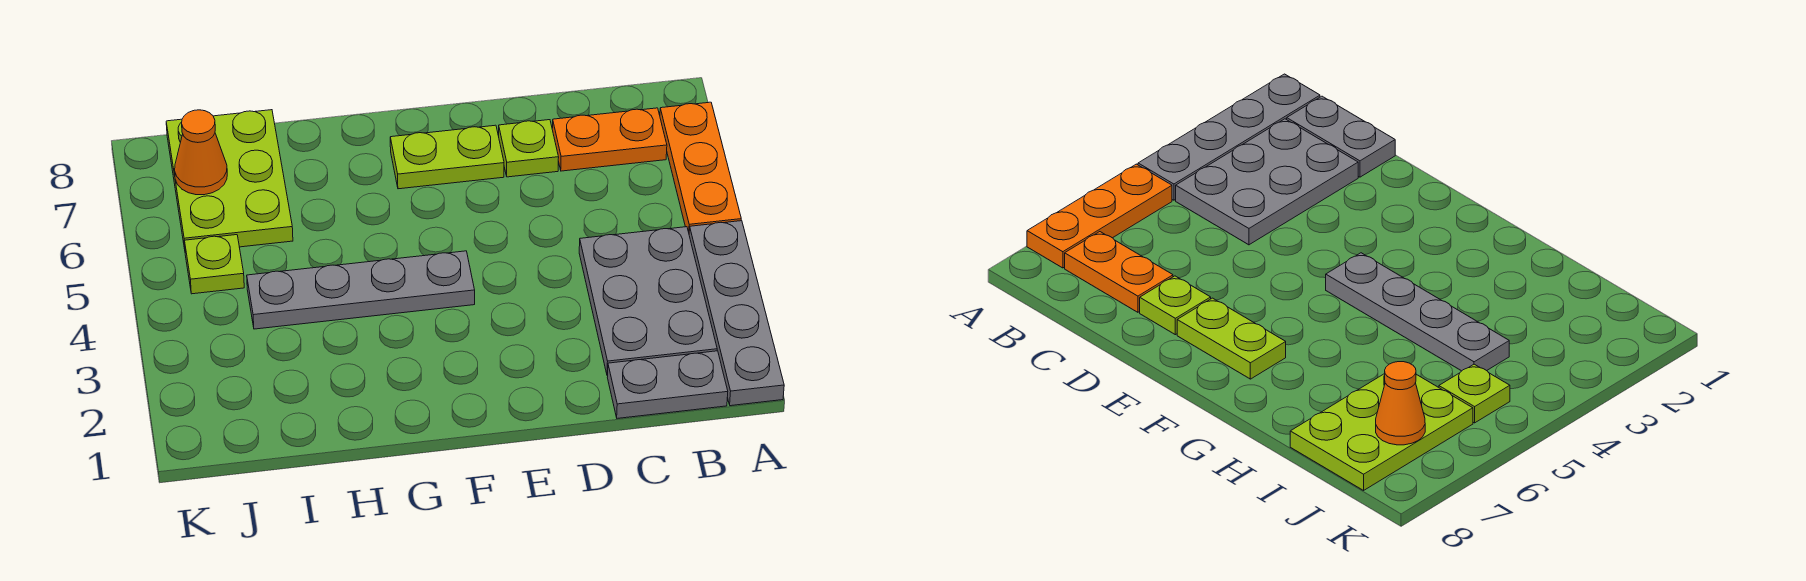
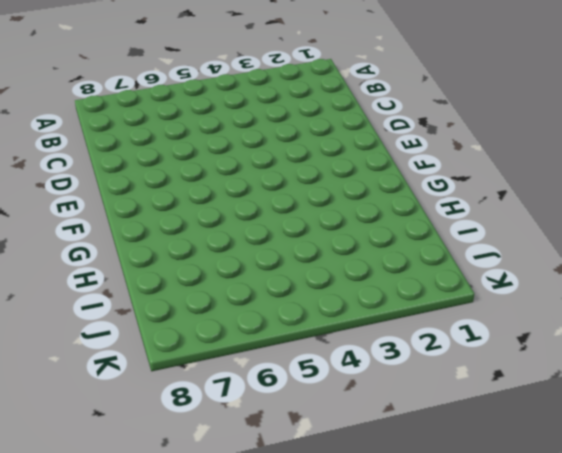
none -> grey plate A1:A4 level 1
none -> orange plate A5:A7 level 1

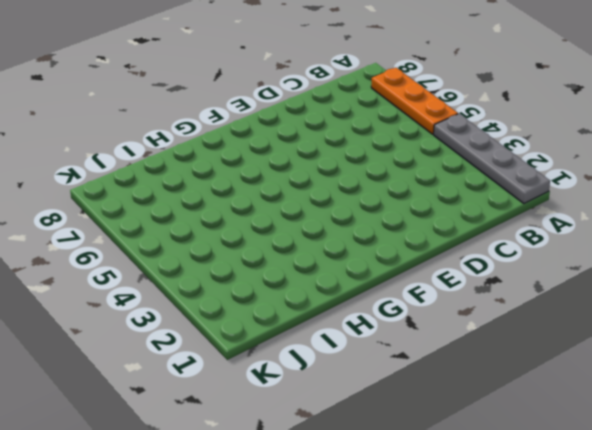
none -> grey plate B1:C1 level 1
none -> grey plate B2:C4 level 1

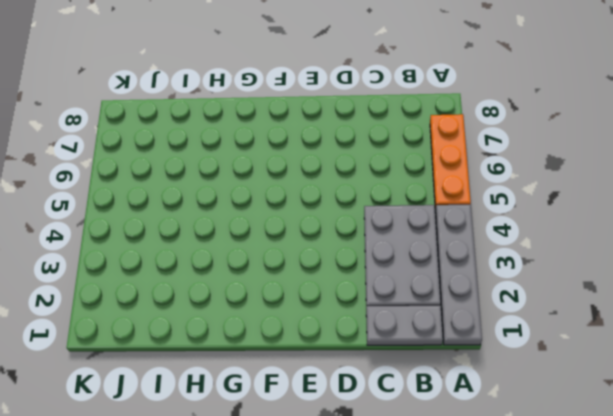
none -> orange plate B7:C7 level 1
none -> lime plate D7 level 1

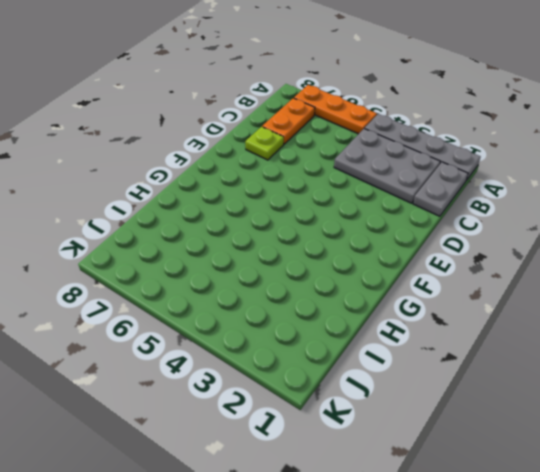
none -> lime plate E7:F7 level 1
none -> grey plate F4:I4 level 1

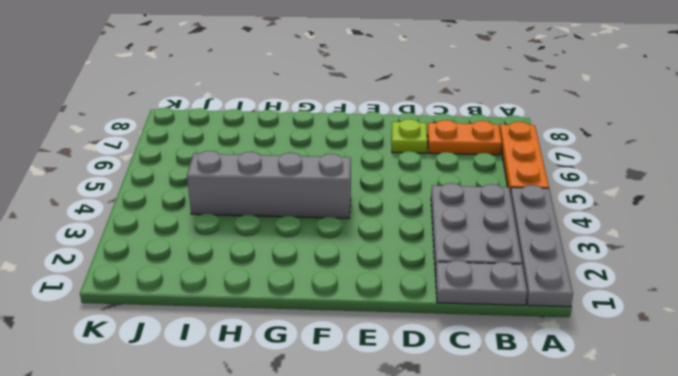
grey brick F4:I4 level 1 -> grey plate F4:I4 level 1
none -> lime plate E7:F7 level 1
none -> lime plate I6:J8 level 1

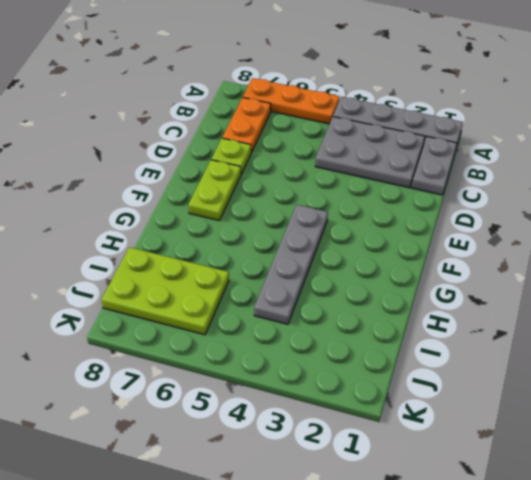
none -> lime plate J5 level 1
none -> orange cone J7 level 2

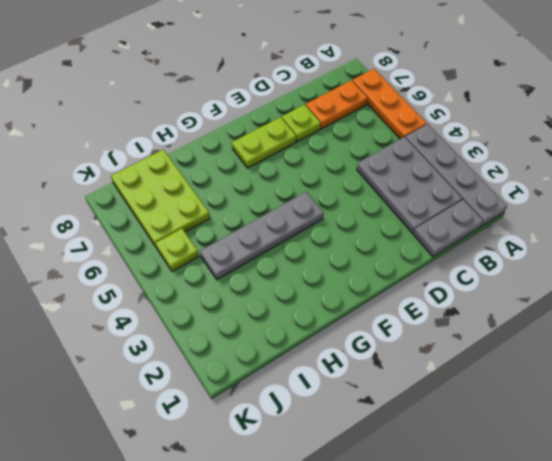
none -> orange cone J7 level 2

